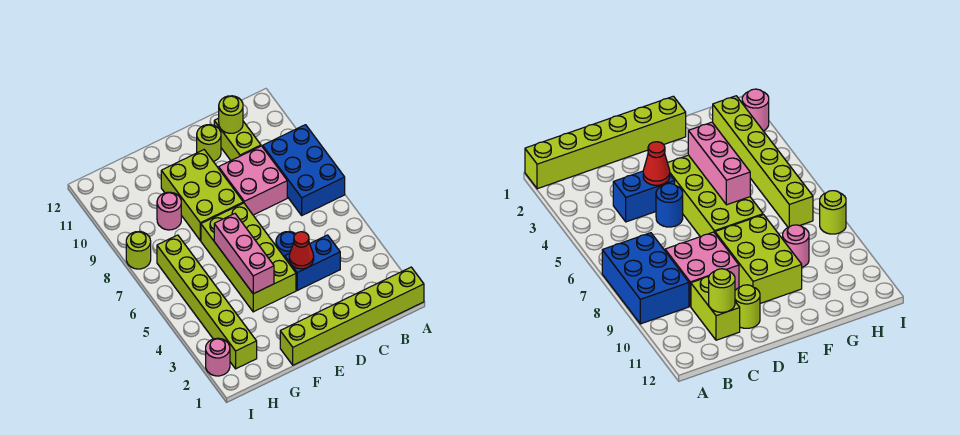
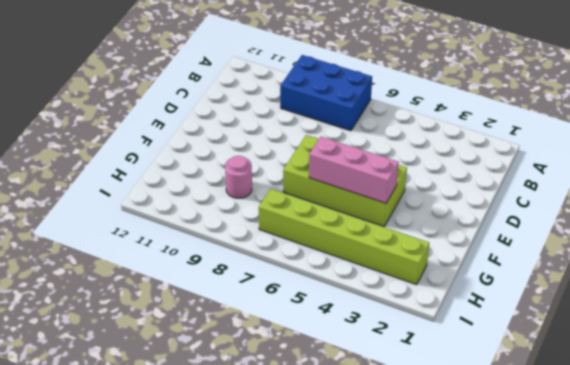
none -> lime brick A1:F1 level 1
none -> blue brick C4:D4 level 1
none -> pink brick C8:D9 level 1

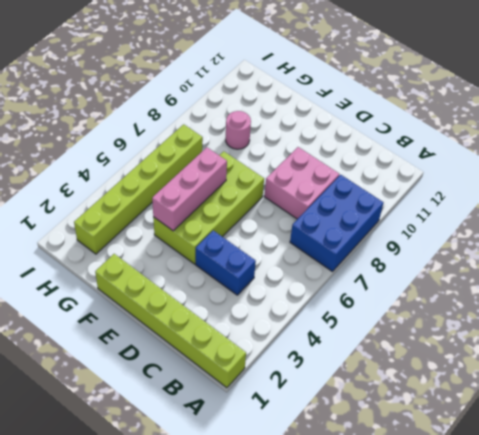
none -> lime brick C10:C11 level 1
none -> blue round brick D5 level 1
none -> lime round brick D11 level 1

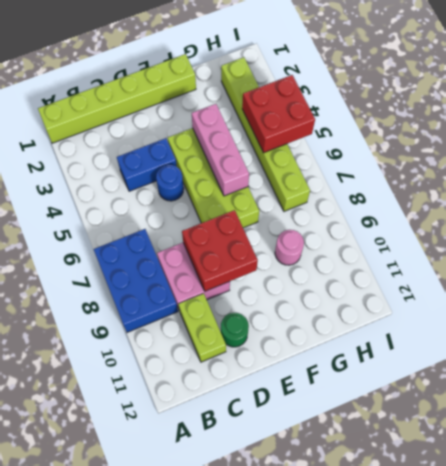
red brick D8:E9 level 2 -> none
green round brick D11 level 1 -> lime round brick D11 level 1
red brick H4:I5 level 2 -> none
none -> lime brick E8:F10 level 1
none -> pink round brick I2 level 1
none -> lime round brick I8 level 1

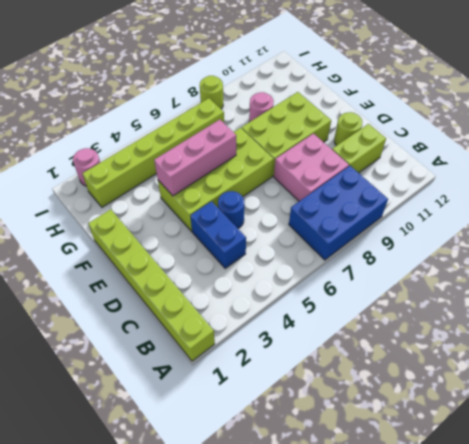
none -> lime round brick C11 level 2
none -> red cone D4 level 2

